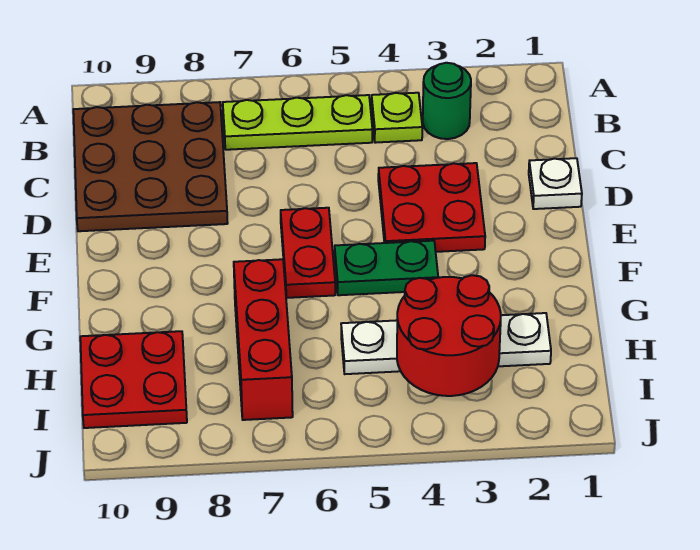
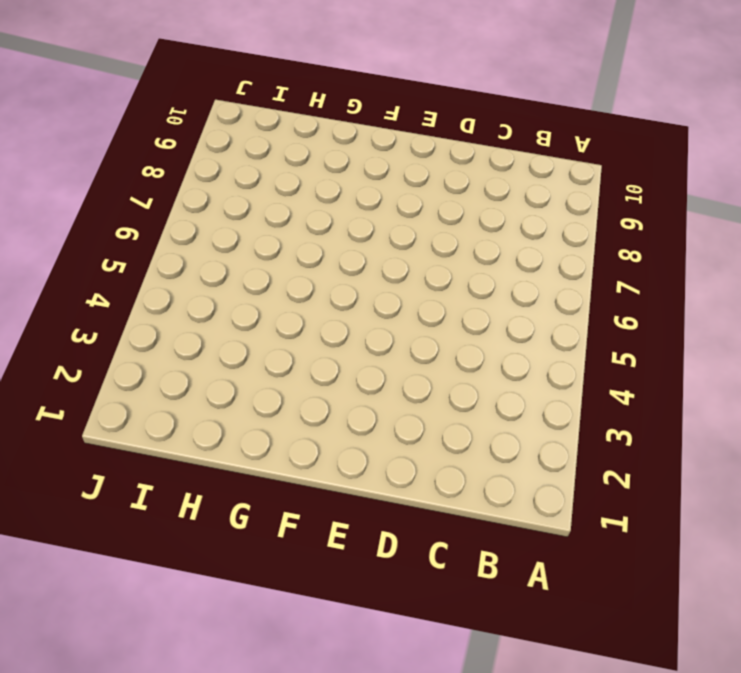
none -> green round brick B3 level 1
none -> lime plate B4 level 1
none -> lime plate B5:B7 level 1

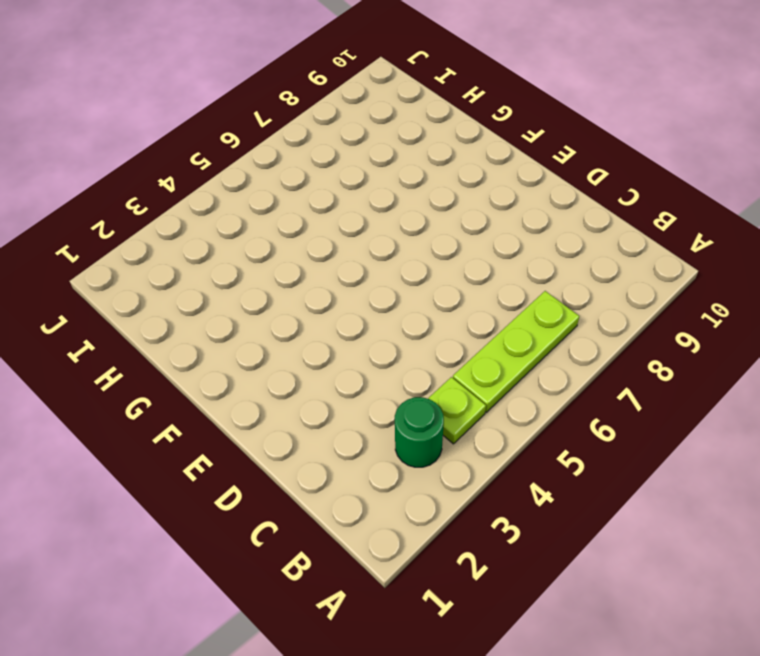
none -> brown plate B8:D10 level 1
none -> white plate D1 level 1
none -> red plate D3:E4 level 1

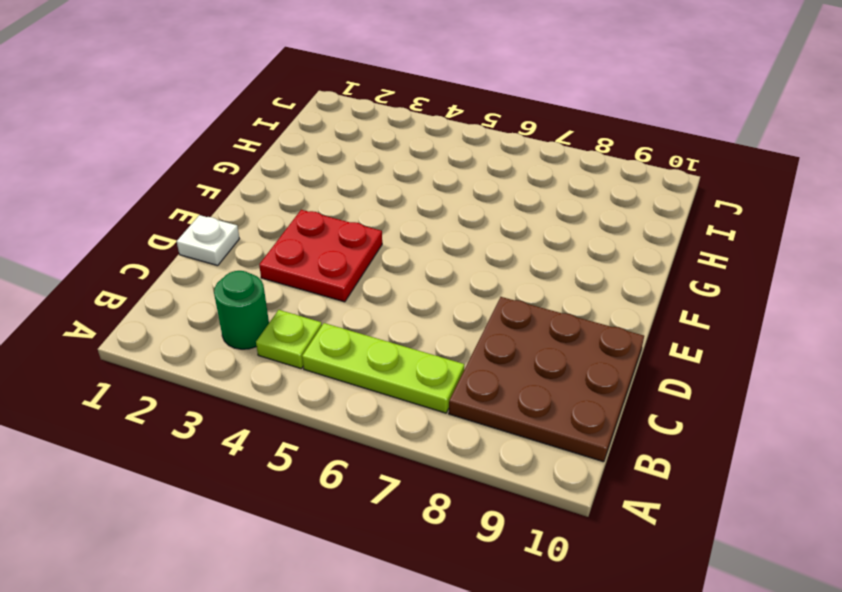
none -> red plate E6:F6 level 1
none -> green plate F4:F5 level 1
none -> red brick G7:I7 level 1

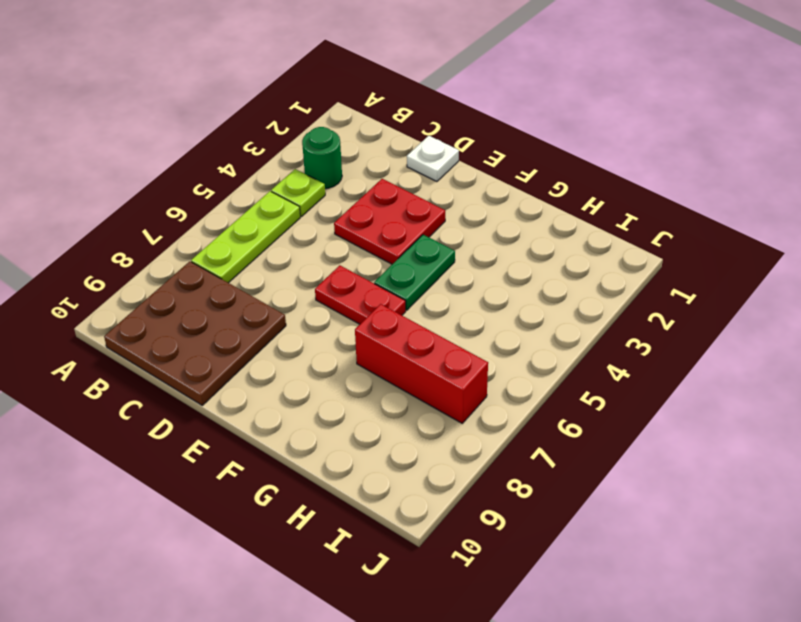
none -> white plate H2:H5 level 1
none -> red plate H9:I10 level 1
none -> red round brick H3:I4 level 2

